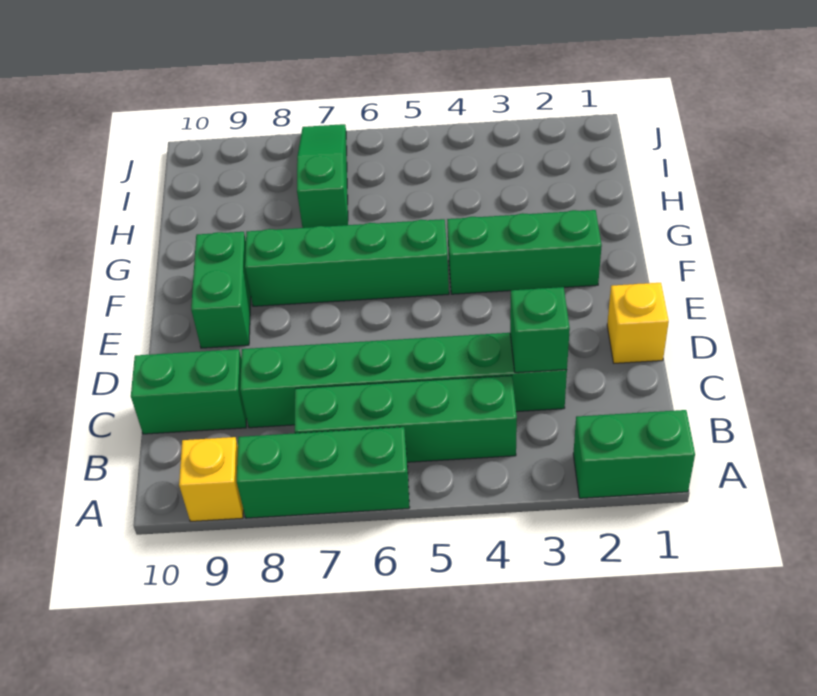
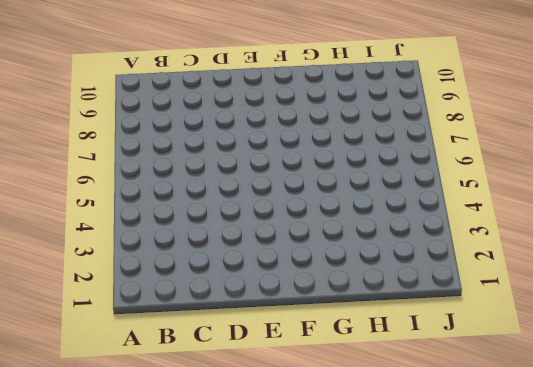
none -> green brick A1:A2 level 1
none -> green brick A6:A8 level 1
none -> yellow brick A9 level 1

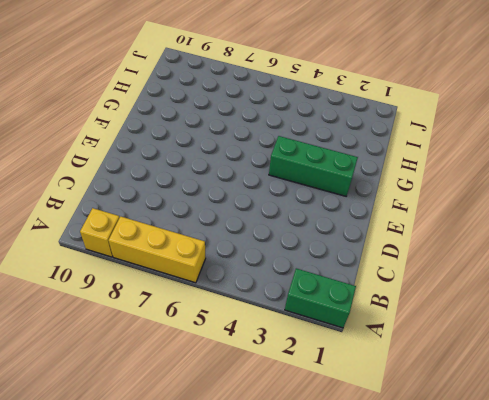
yellow brick A6:A8 level 1 -> green brick A6:A8 level 1
none -> green brick B4:B7 level 1
none -> green brick C3:C8 level 1
none -> green brick C9:C10 level 1

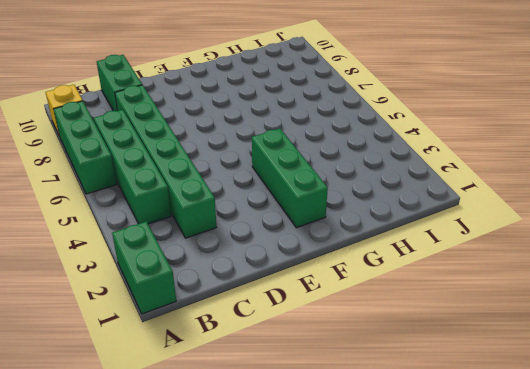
none -> yellow brick D1 level 1
none -> green brick E9:F9 level 1
none -> green brick F5:F8 level 1

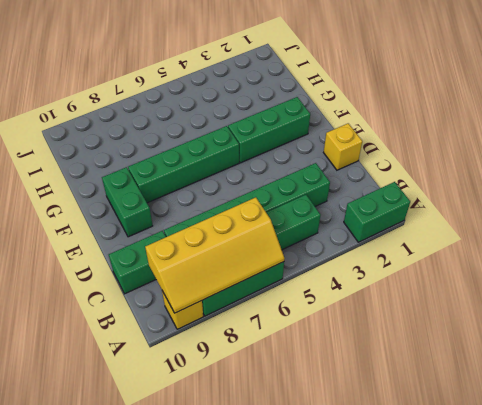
yellow slope A6:B9 level 2 top B -> none
none -> green slope H7:J7 level 1 top H
none -> green brick C3 level 2

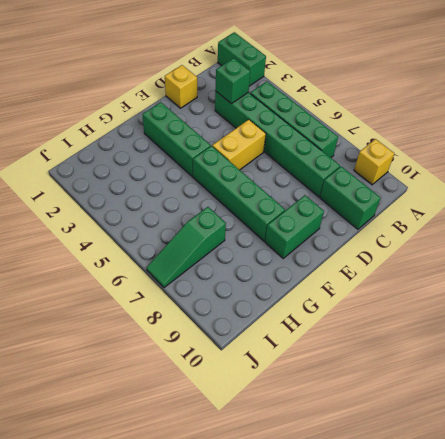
yellow brick D5:E5 level 1 -> none
none -> green brick A6:A8 level 1

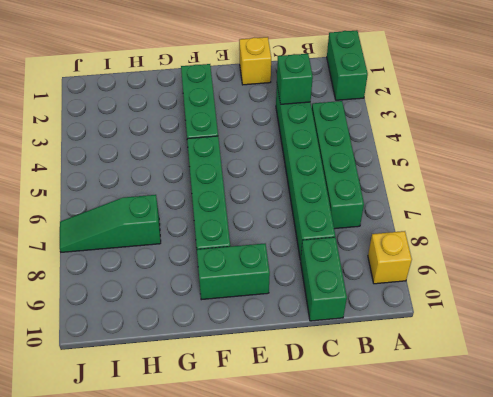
none -> green brick A6:A8 level 1

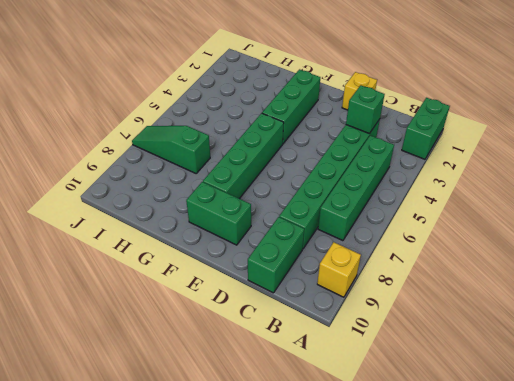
none -> green brick A6:A8 level 1

